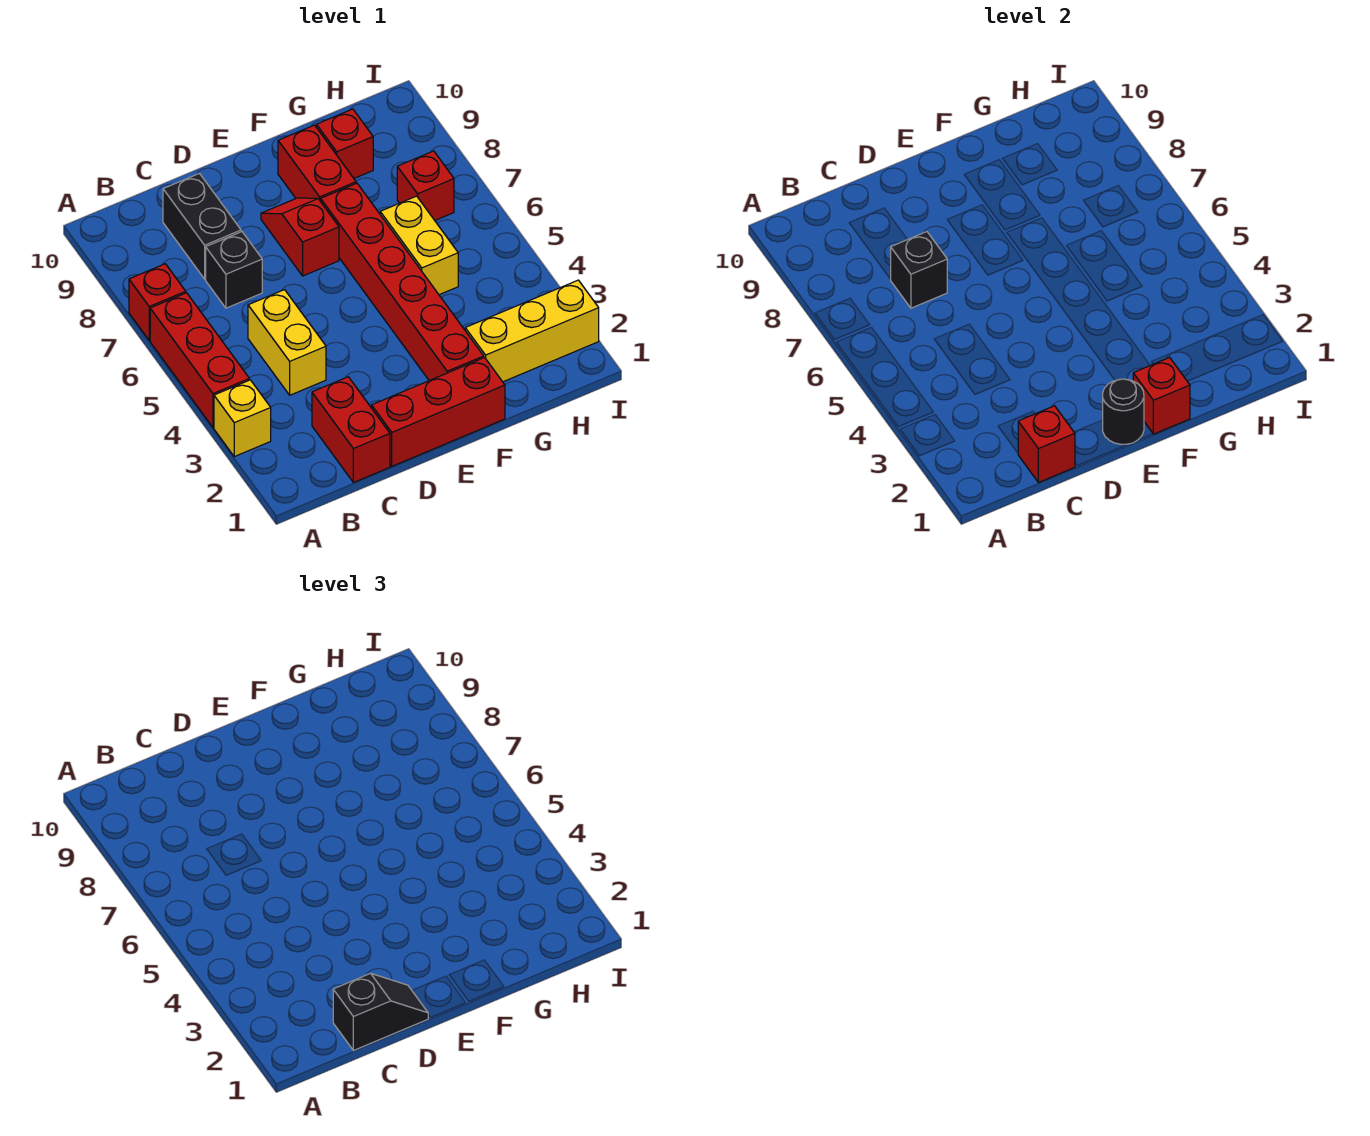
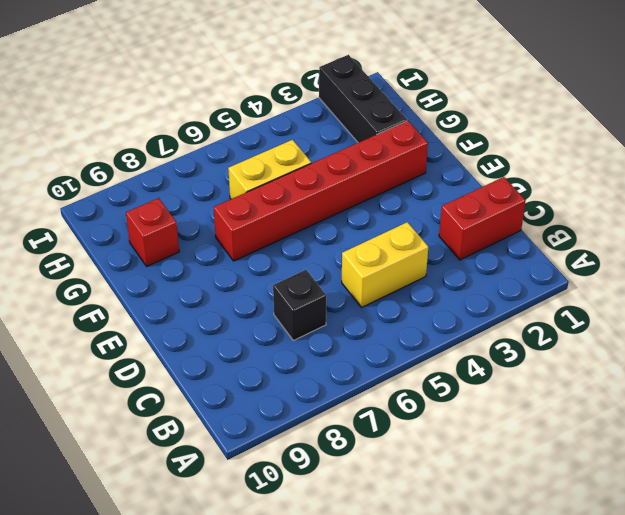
black brick G2:I2 level 1 -> yellow brick G2:I2 level 1
none -> yellow brick A3 level 1
none -> red brick A4:A6 level 1
none -> red brick A7 level 1

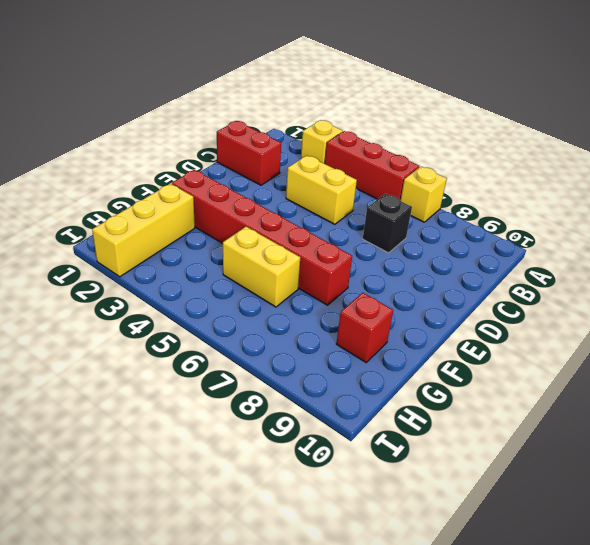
yellow brick A7 level 1 -> red brick A7 level 1
none -> black brick C8:C9 level 1
none -> red brick D1:F1 level 1
none -> red slope E7:E8 level 1 top 7

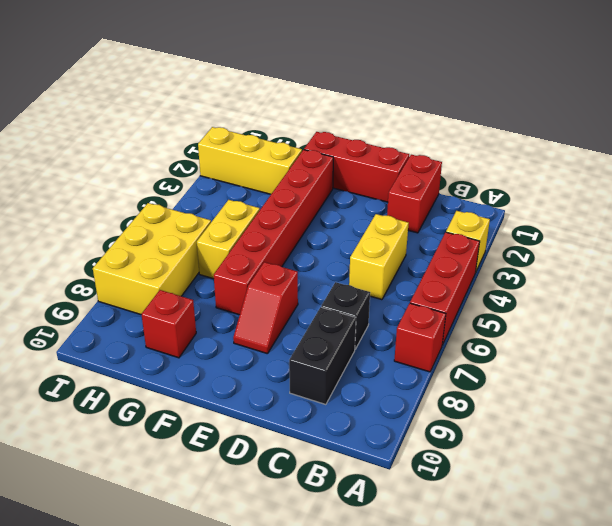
yellow brick H6:I8 level 1 -> red brick H7 level 1
none -> red brick F8:F9 level 1
none -> red brick C1 level 2
none -> black brick C7 level 2

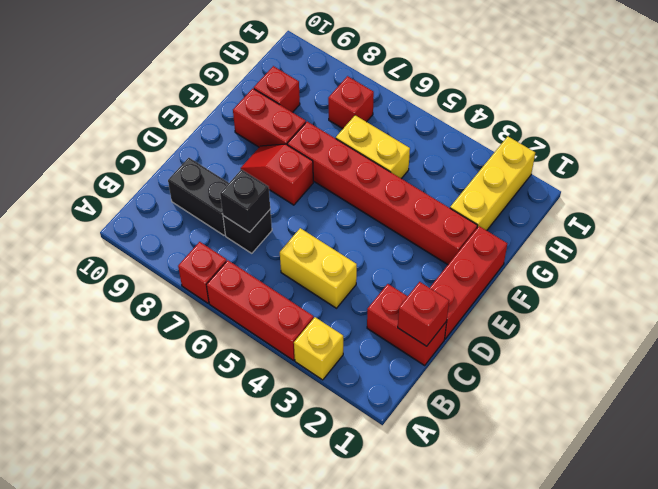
none -> black round brick E1 level 2
none -> red brick F1 level 2
none -> black slope C1:D1 level 3 top C

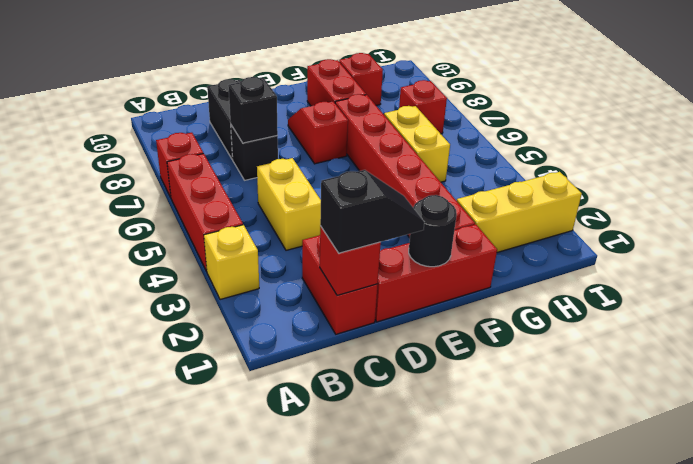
none -> red brick F1 level 2

